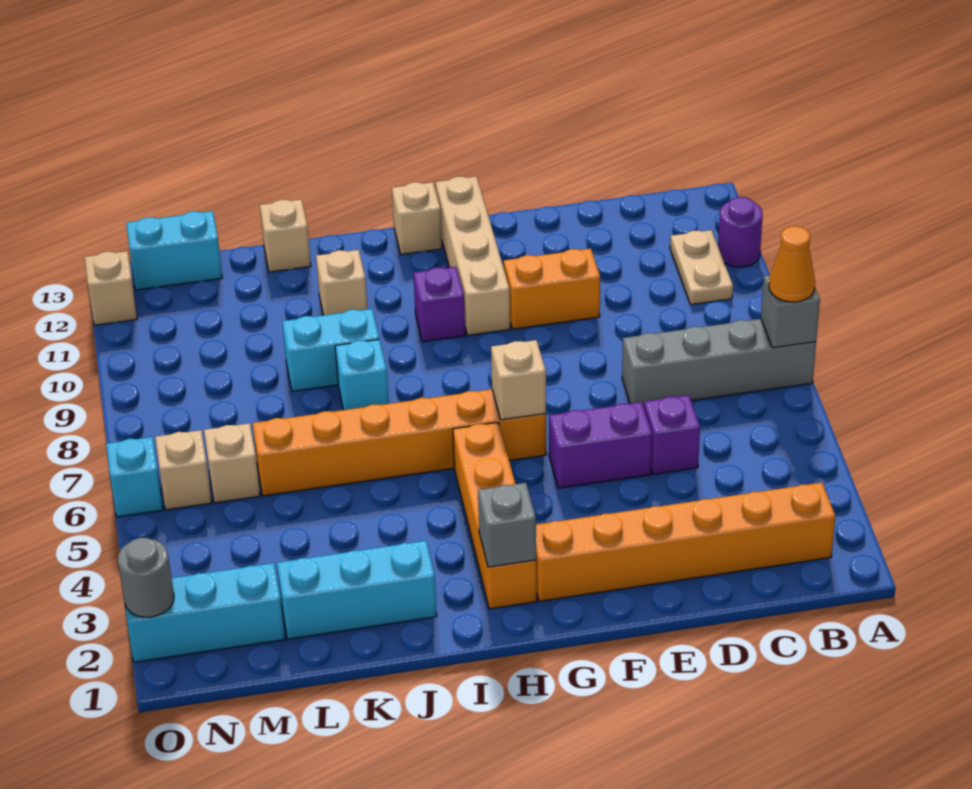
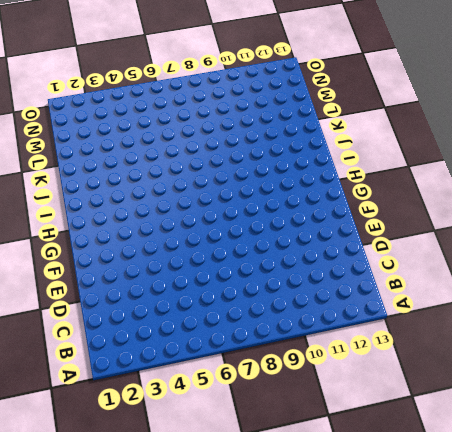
none -> grey brick A7:D7 level 1
none -> purple round brick A11 level 1
none -> orange brick B2:G2 level 1

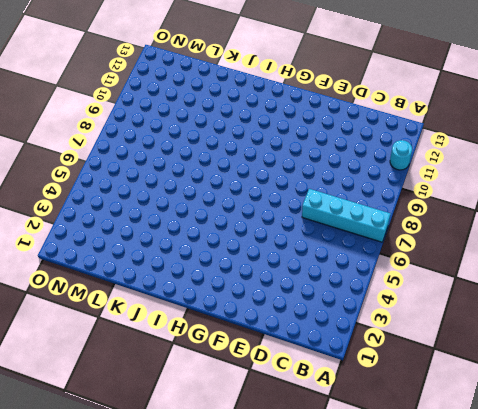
cyan brick A7:D7 level 1 -> grey brick A7:D7 level 1
cyan round brick A11 level 1 -> purple round brick A11 level 1
none -> orange brick B2:G2 level 1
none -> tan plate B10:B11 level 1
none -> purple brick D5 level 1

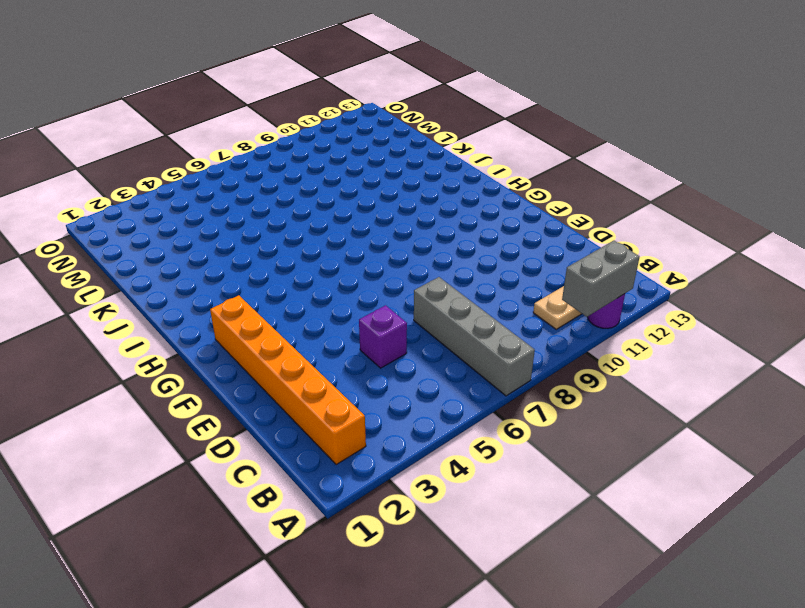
grey brick A10:A11 level 2 -> none
none -> purple brick E5:F5 level 1
none -> orange brick E10:F10 level 1
none -> orange brick G6:L6 level 1

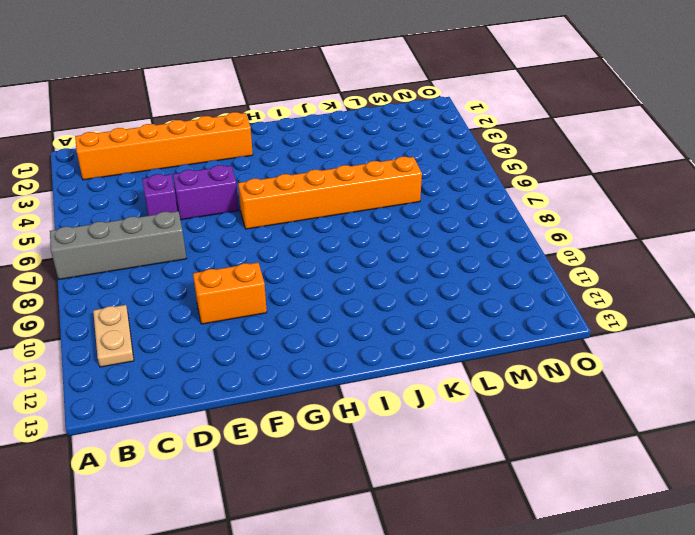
none -> purple round brick A11 level 1
none -> tan brick G10:G13 level 1
none -> orange brick H2:H5 level 1

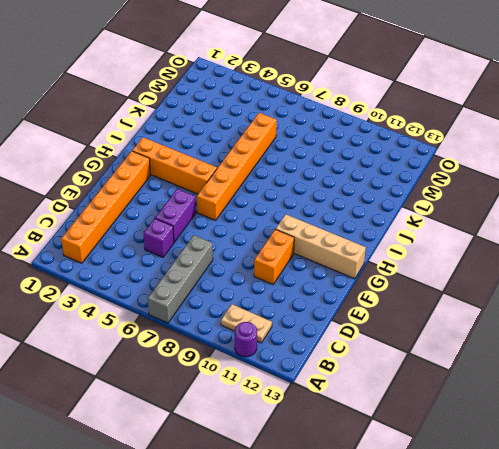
none -> purple brick H10 level 1
none -> tan brick H13 level 1
none -> cyan brick J2:L2 level 1

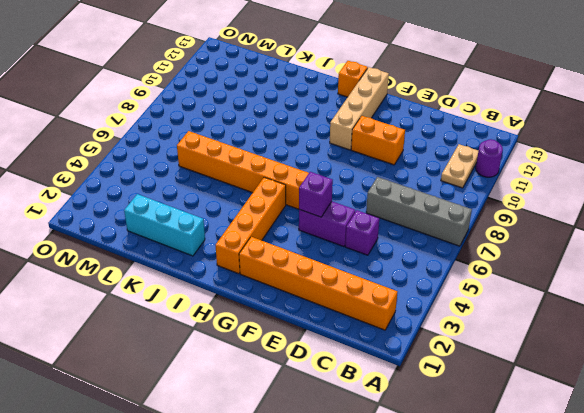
purple brick F5 level 2 -> purple brick H10 level 1
orange brick H13 level 1 -> tan brick H13 level 1
none -> cyan brick J8 level 1
none -> cyan brick J9:K9 level 1
none -> tan brick J11 level 1

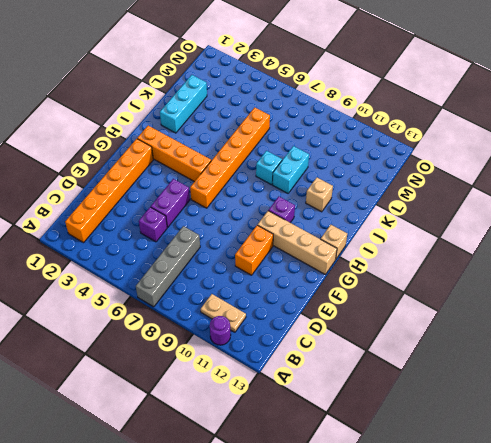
none -> tan brick K13 level 1
none -> cyan brick M2:O2 level 1
none -> tan brick M6 level 1

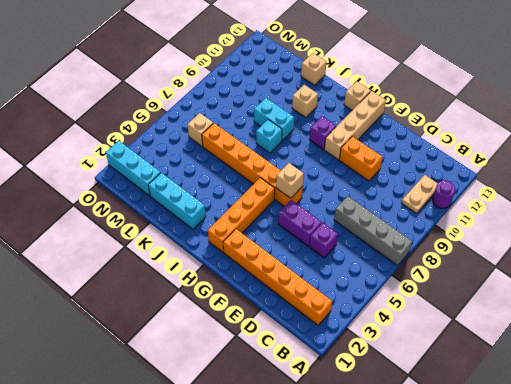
none -> cyan brick M13:N13 level 1
none -> tan brick N6 level 1
none -> cyan brick O6 level 1

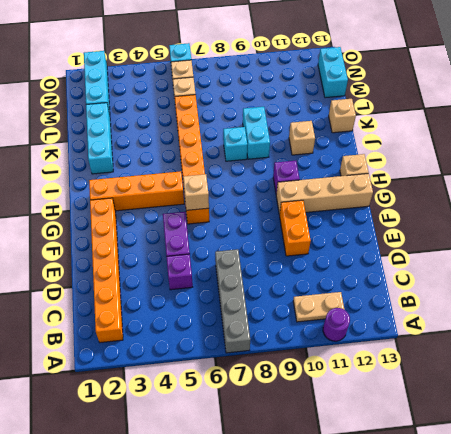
none -> tan brick O12 level 1
none -> grey brick A7 level 2
none -> grey brick H2 level 2

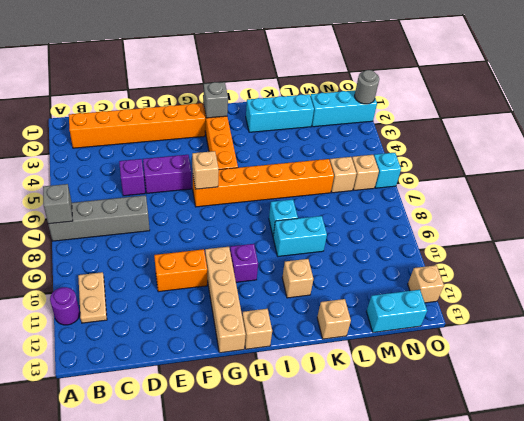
none -> orange cone A7 level 3

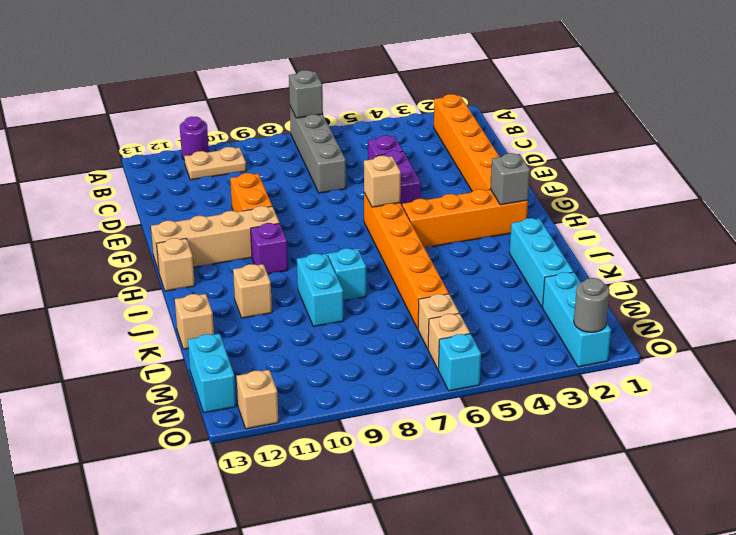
none -> orange cone A7 level 3

